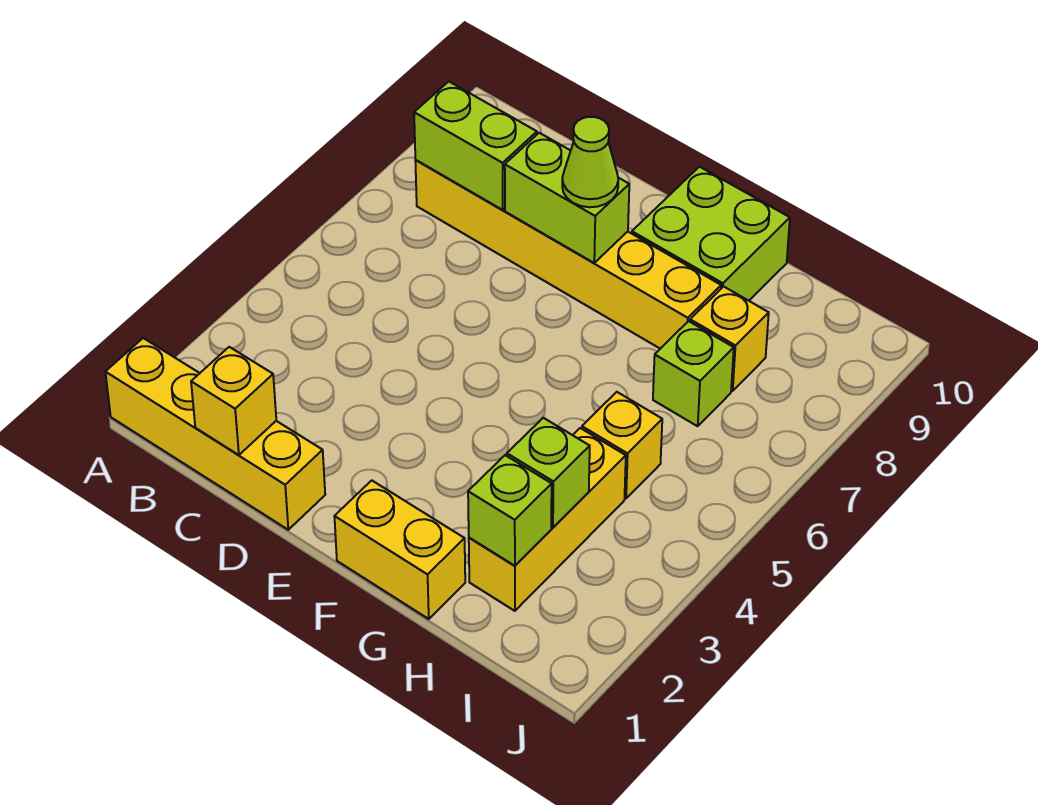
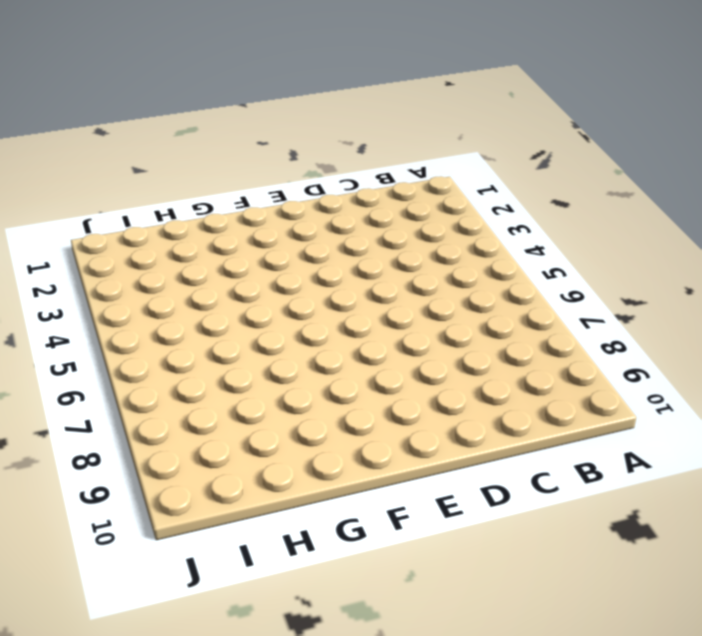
none -> yellow brick A1:D1 level 1
none -> yellow brick B8:G8 level 1
none -> yellow brick F1:G1 level 1

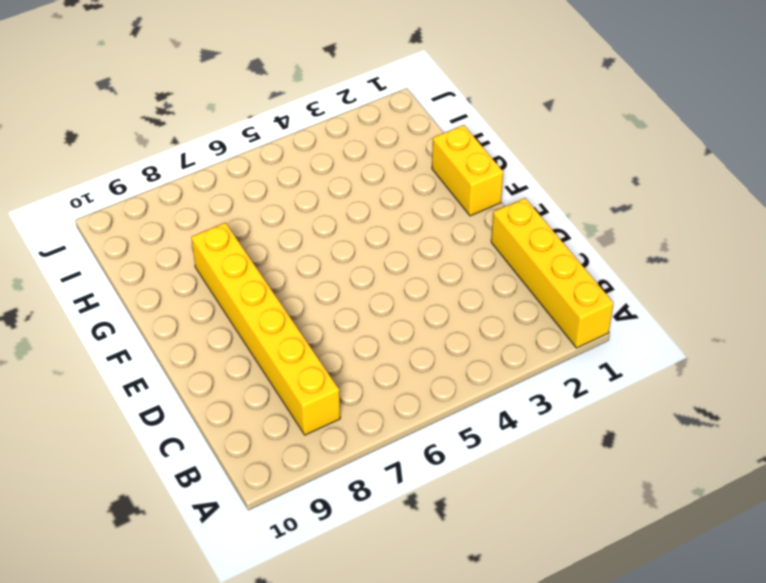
none -> lime brick F9:G10 level 1
none -> yellow brick H2:H4 level 1
none -> yellow brick H5 level 1

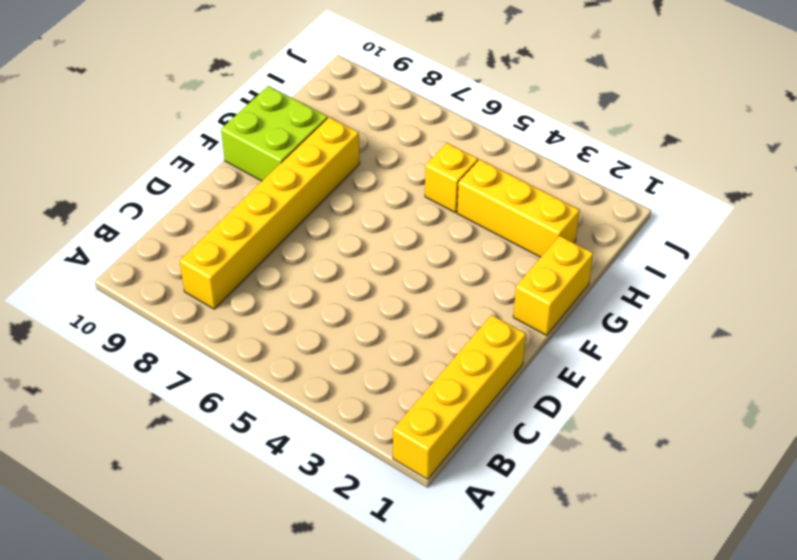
none -> lime brick H7 level 1
none -> yellow brick H8 level 1
none -> lime brick B8:C8 level 2

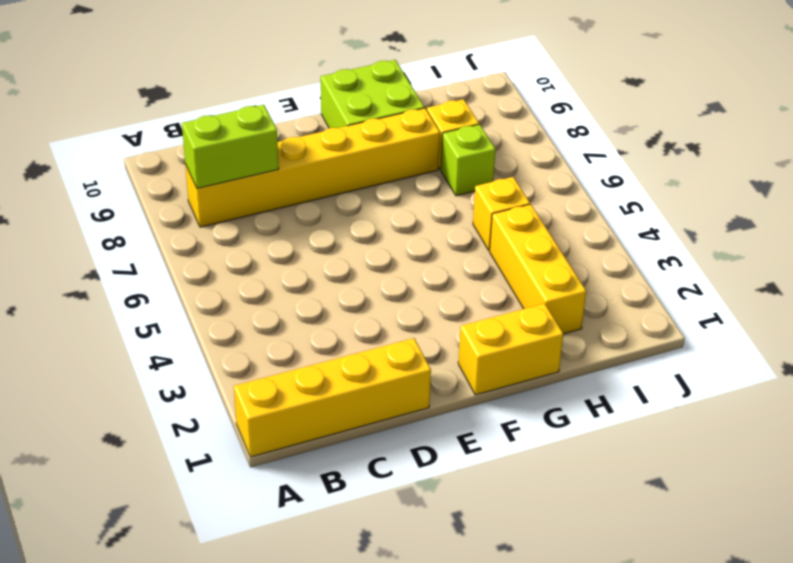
none -> yellow brick C1 level 2
none -> lime brick D8:E8 level 2
none -> lime brick H2 level 2

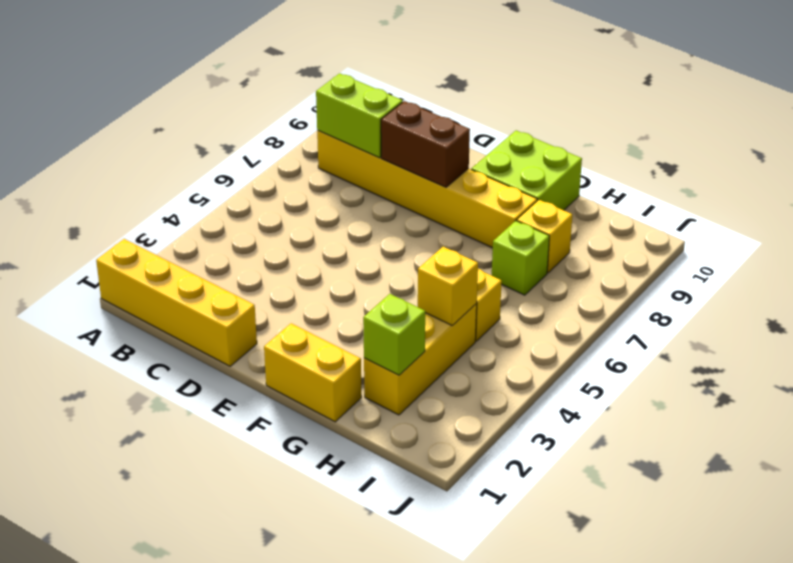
brown brick D8:E8 level 2 -> lime brick D8:E8 level 2
yellow brick H4 level 2 -> yellow brick C1 level 2
none -> lime brick H3 level 2
none -> lime cone E8 level 3

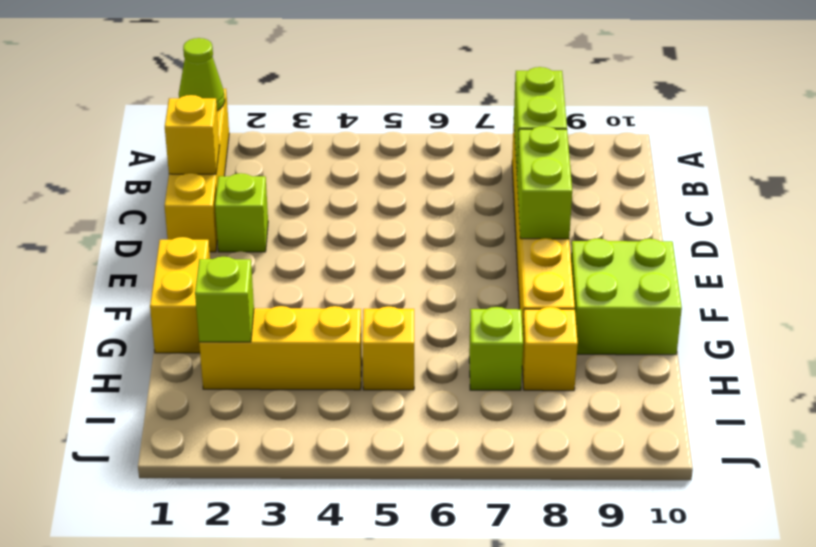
lime cone A1 level 2 -> lime cone E8 level 3
lime brick D2 level 1 -> lime brick H3 level 2

